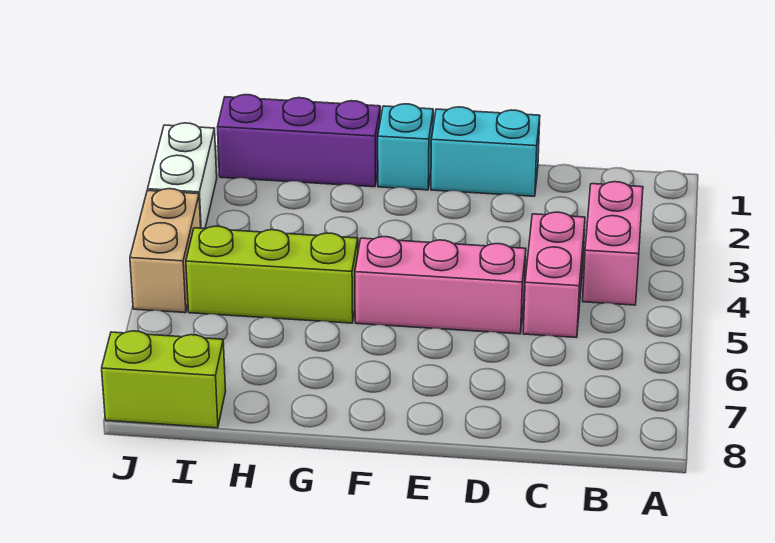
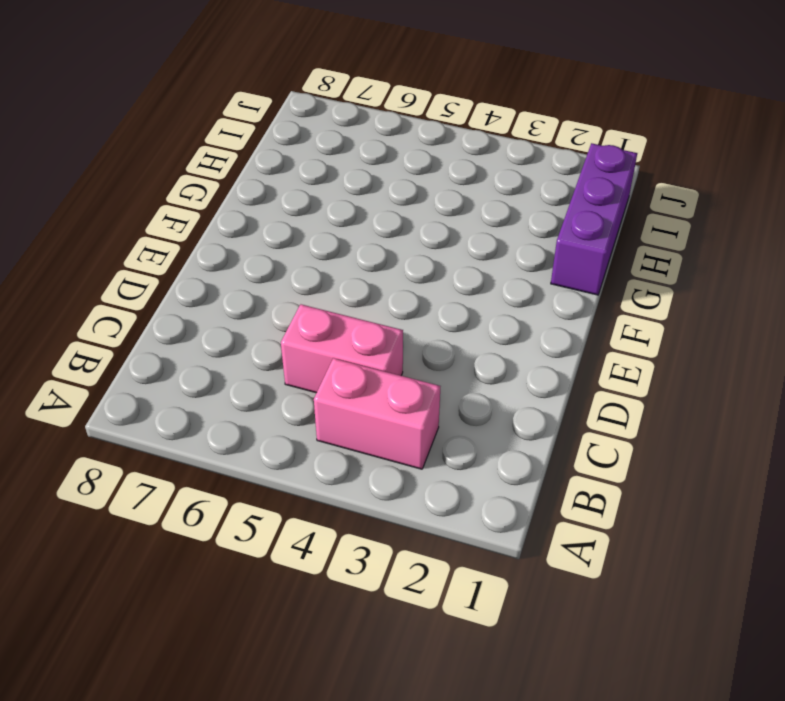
none -> cyan brick D1:E1 level 1
none -> pink brick D5:F5 level 1

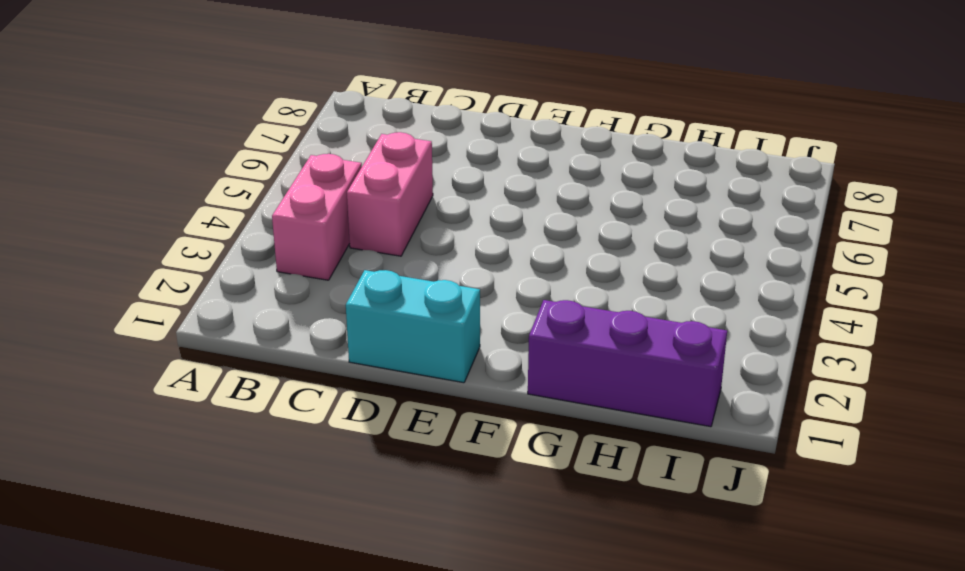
none -> pink brick D5:F5 level 1
none -> cyan brick F1 level 1

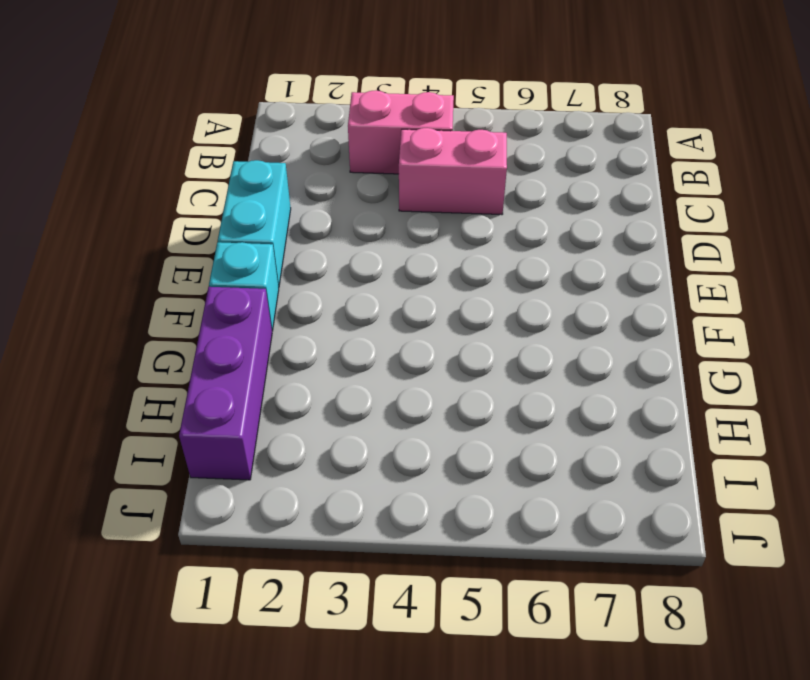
none -> pink brick D5:F5 level 1
none -> lime brick G5:I5 level 1

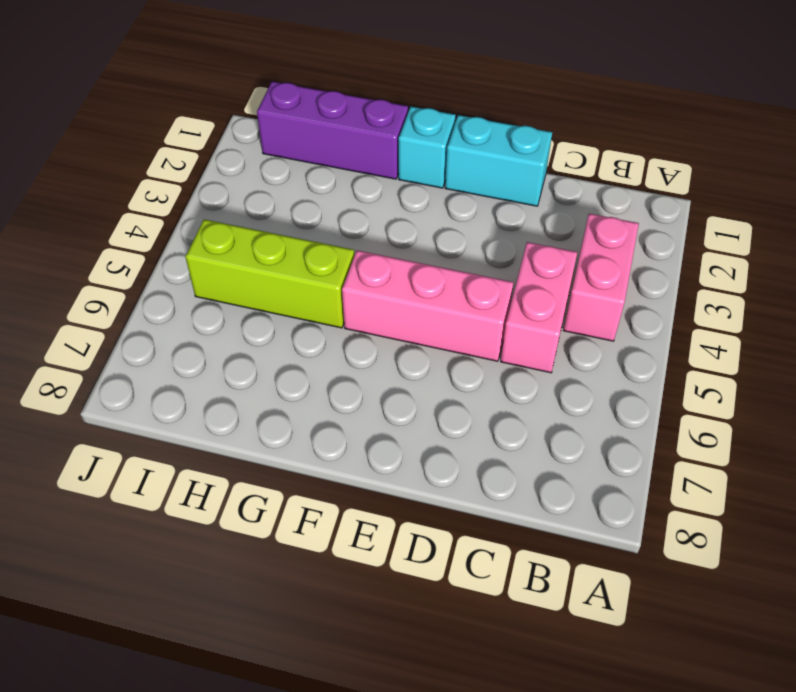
none -> lime brick I8:J8 level 1
none -> white brick J2:J3 level 1

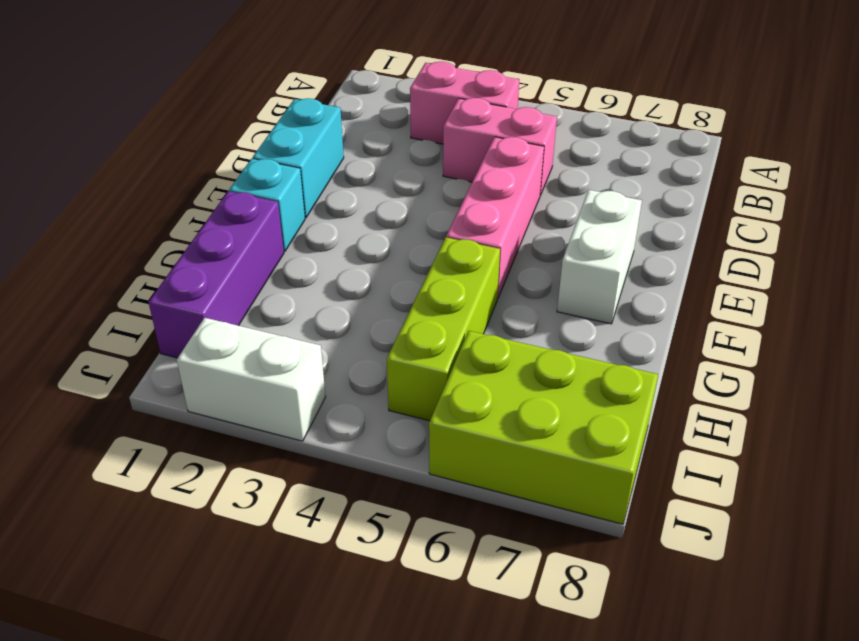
white brick E7:F7 level 1 -> none
lime brick I6:J8 level 1 -> lime brick I8:J8 level 1
none -> tan brick J4:J5 level 1

